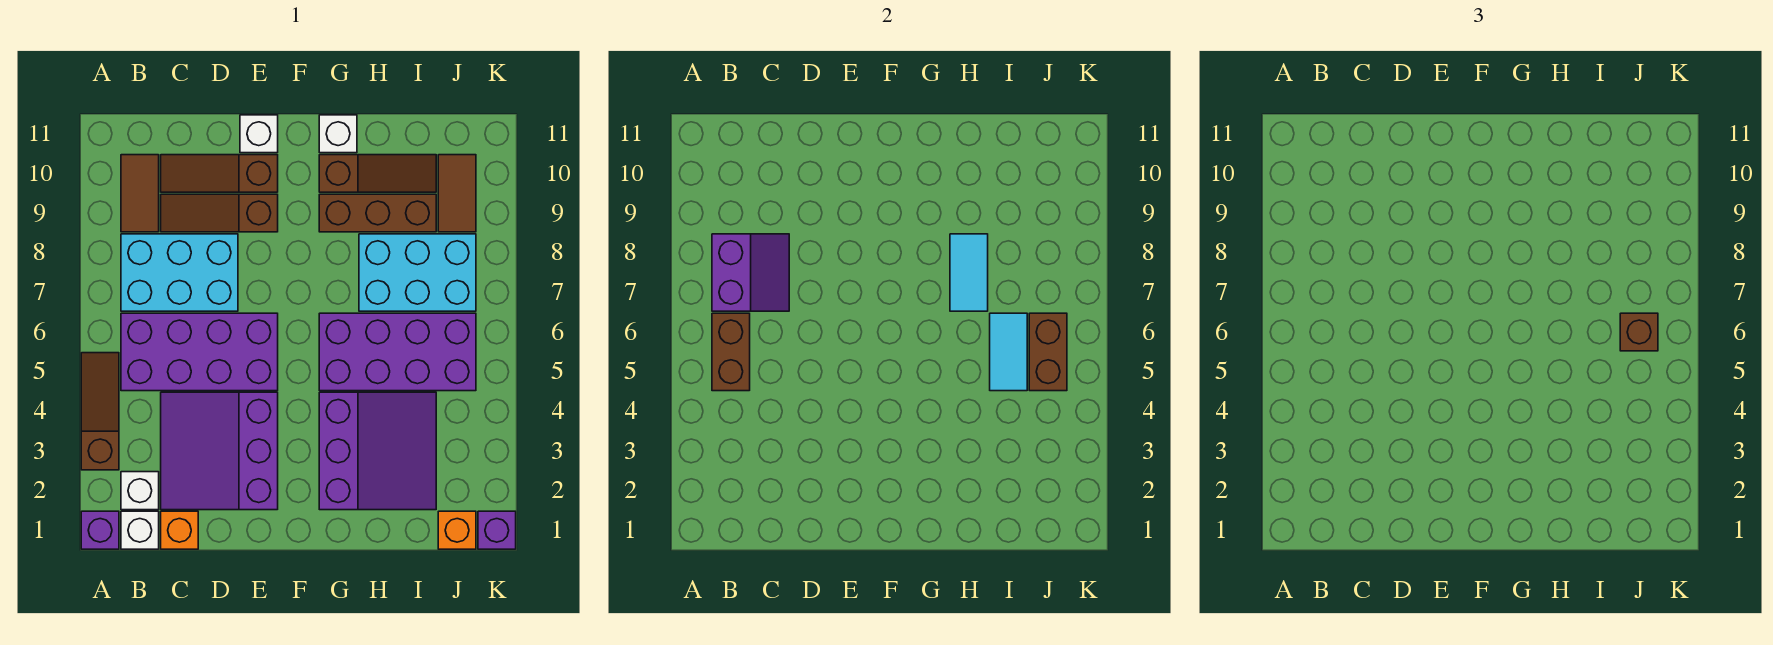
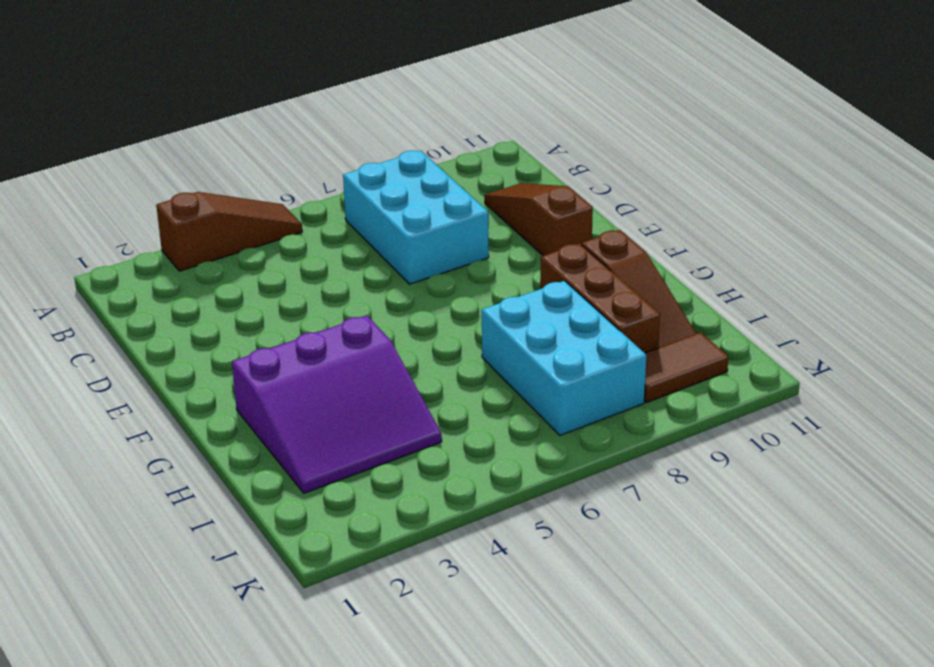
none -> purple brick A1 level 1
none -> white brick B1 level 1
none -> white brick B2 level 1

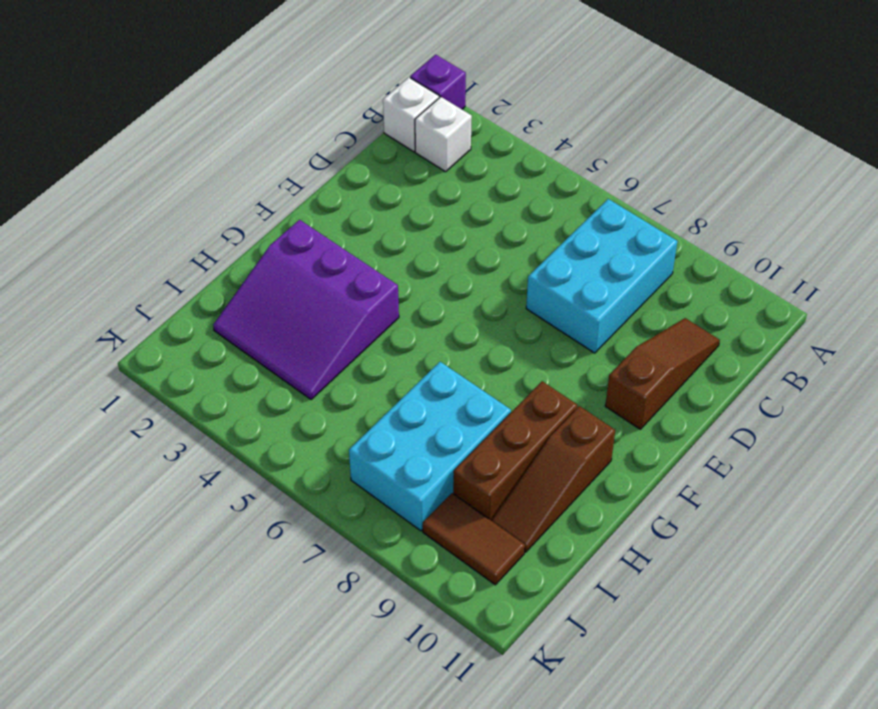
none -> brown slope A3:A5 level 1 top 3
none -> purple brick B5:E6 level 1
none -> brown tile B9:B10 level 1

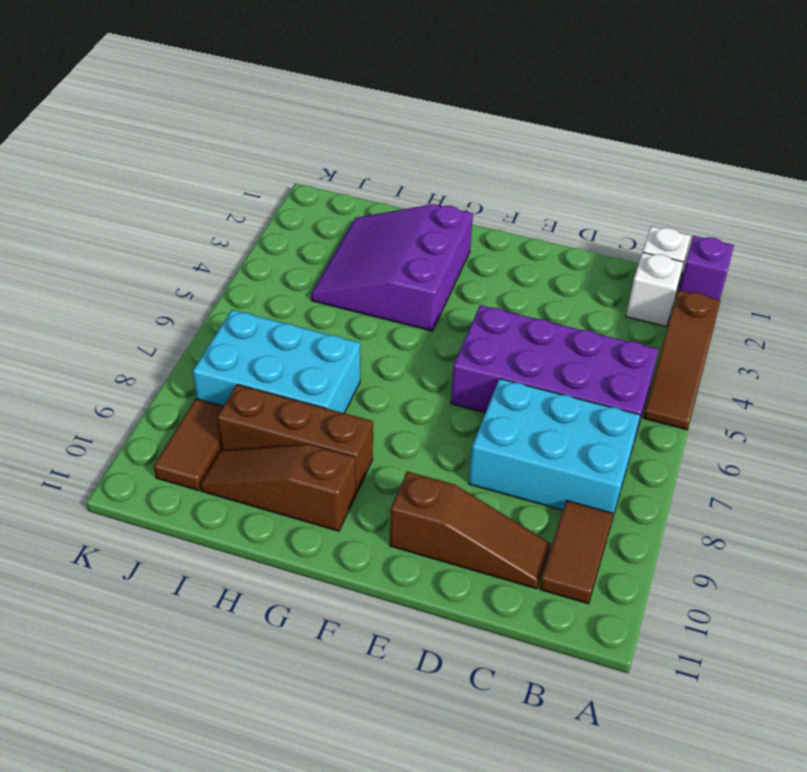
none -> orange brick C1 level 1
none -> purple slope C2:E4 level 1 top E
none -> brown slope C9:E9 level 1 top E

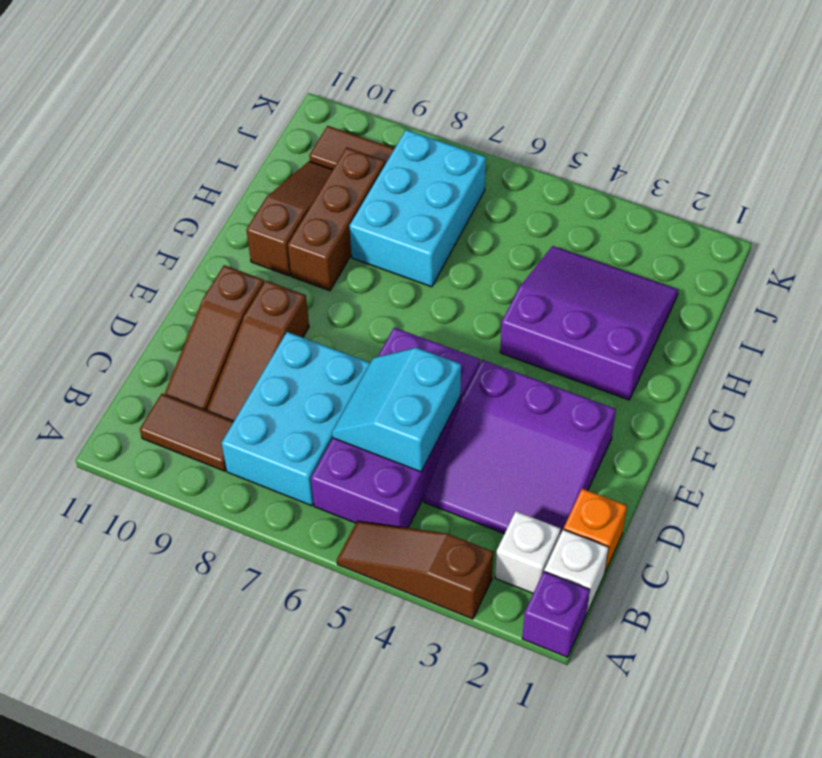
cyan slope C5:D6 level 2 top 5 -> none
none -> white brick E11 level 1
none -> purple brick G5:J6 level 1
none -> white brick G11 level 1

